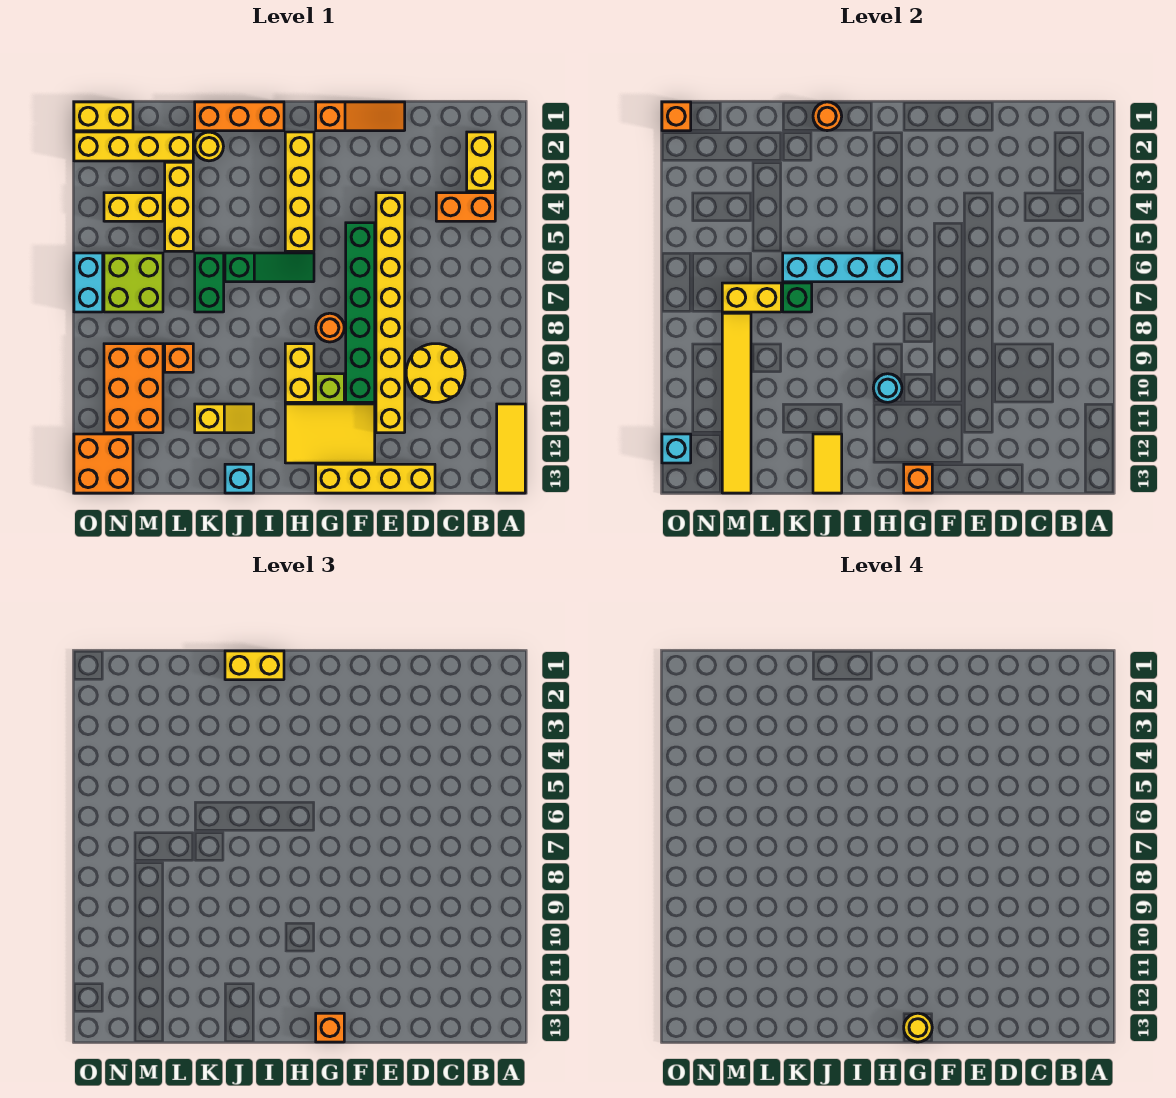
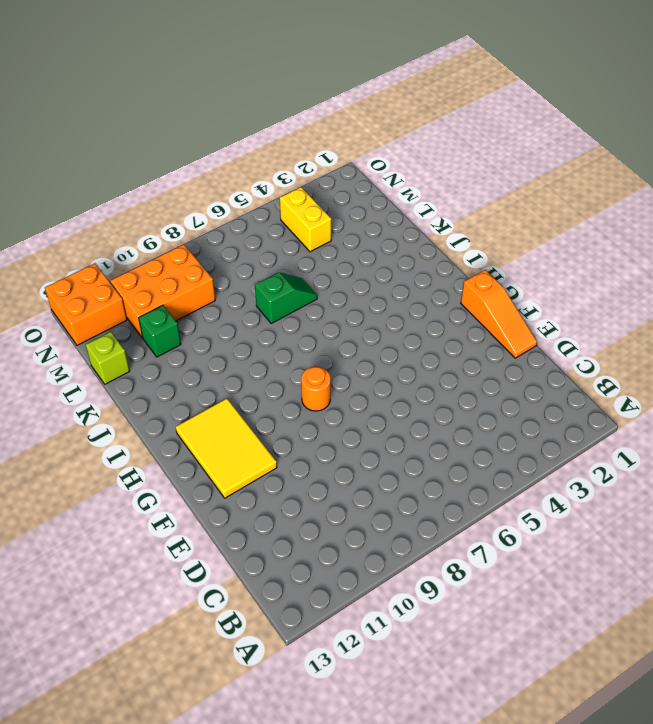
green slope K6:K7 level 1 top 7 -> green brick K6:K7 level 1
green brick L11 level 1 -> green brick K7 level 2
lime brick L13 level 1 -> lime brick G10 level 1
none -> yellow tile A11:A13 level 1
none -> yellow brick B2:B3 level 1
none -> orange brick B4:C4 level 1
none -> yellow round brick C9:D10 level 1

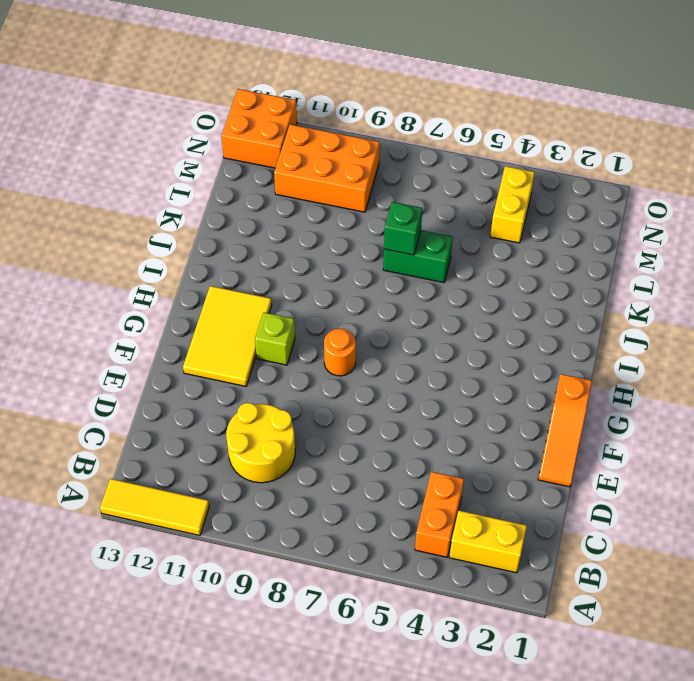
none -> yellow brick D13:G13 level 1
none -> yellow brick E4:E11 level 1
none -> green brick F5:F10 level 1
none -> yellow brick H2:H5 level 1

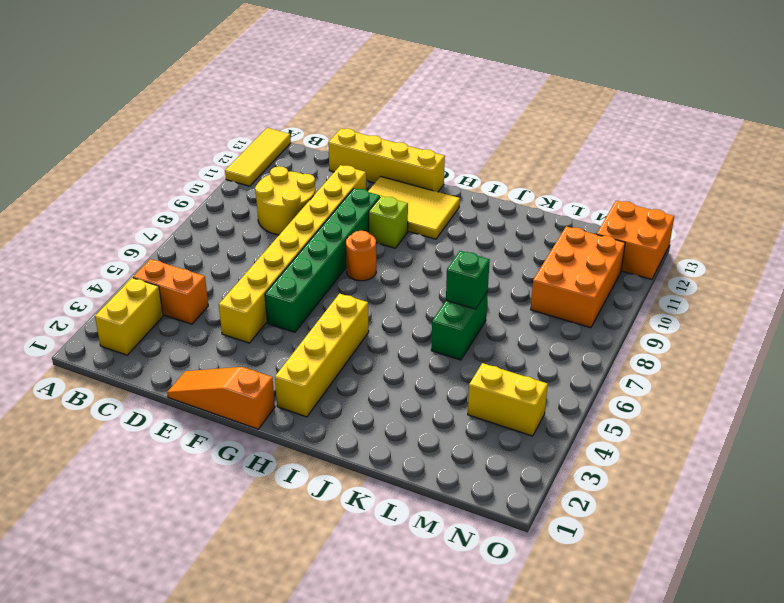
none -> green slope H6:J6 level 1 top J
none -> yellow brick H9:H10 level 1
none -> orange brick I1:K1 level 1
none -> yellow slope J11:K11 level 1 top K

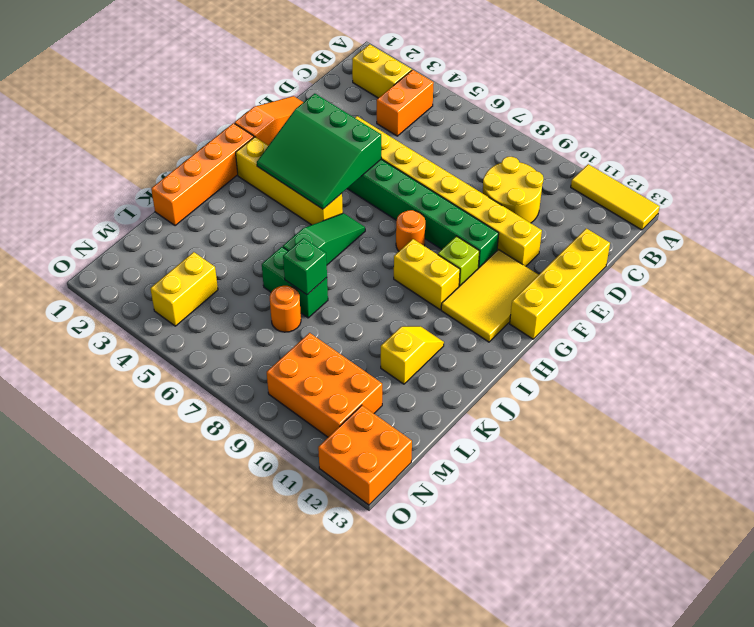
green slope F3:H5 level 2 top F -> none
orange brick H1:K1 level 1 -> orange brick I1:K1 level 1
orange round brick L7 level 1 -> orange round brick J1 level 2
none -> cyan brick J13 level 1
none -> yellow round brick K2 level 1
none -> yellow brick L2:O2 level 1
none -> yellow brick L3:L5 level 1

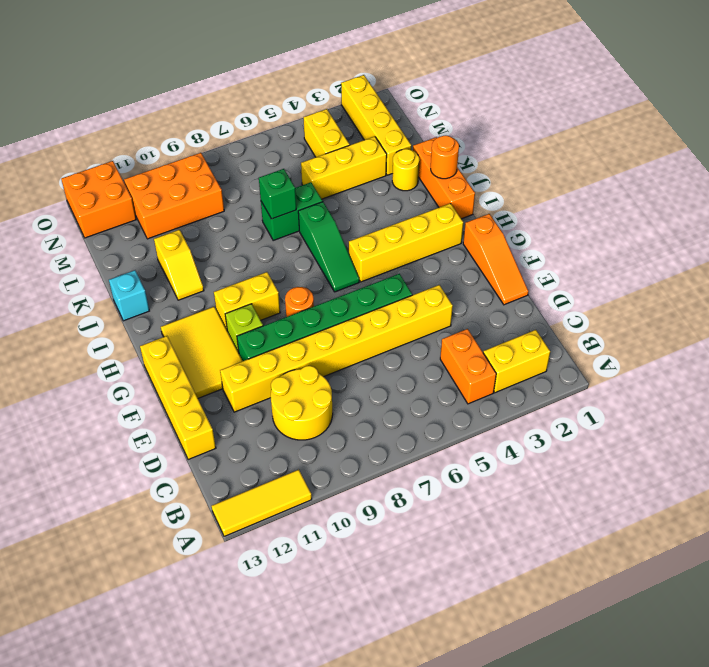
none -> orange brick L9 level 1
none -> lime brick M6:N7 level 1
none -> yellow brick N1:O1 level 1
none -> cyan brick O6:O7 level 1

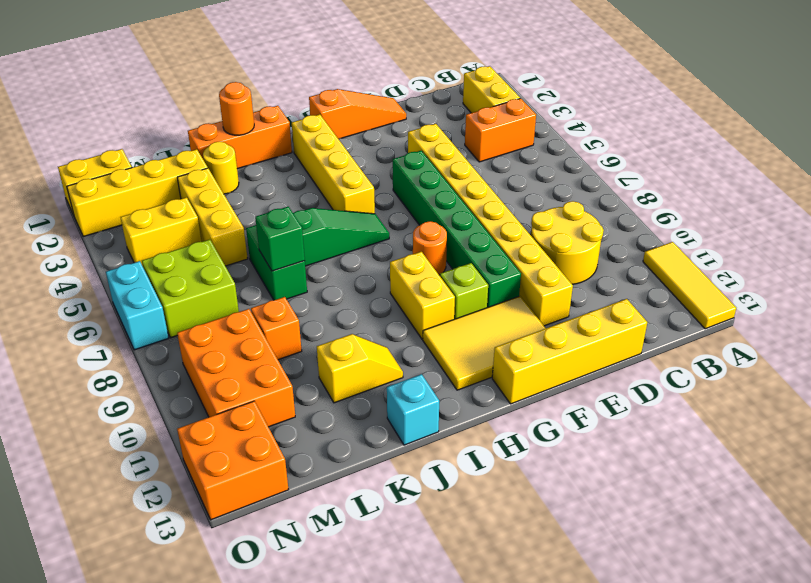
none -> orange brick G13 level 2
none -> cyan brick H6:K6 level 2
none -> cyan round brick H10 level 2
none -> yellow tile J12:J13 level 2

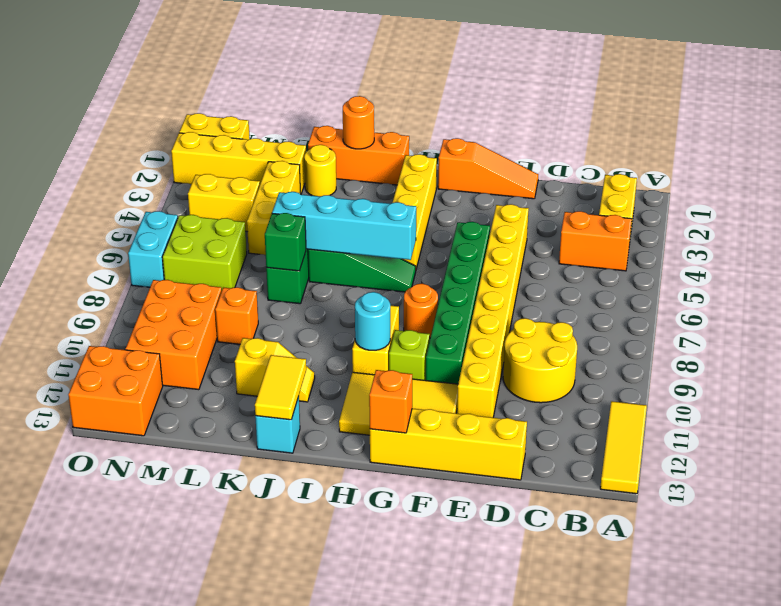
none -> yellow brick L7:M7 level 2
none -> yellow tile M8:M13 level 2
none -> orange brick O1 level 2
none -> cyan brick O12 level 2

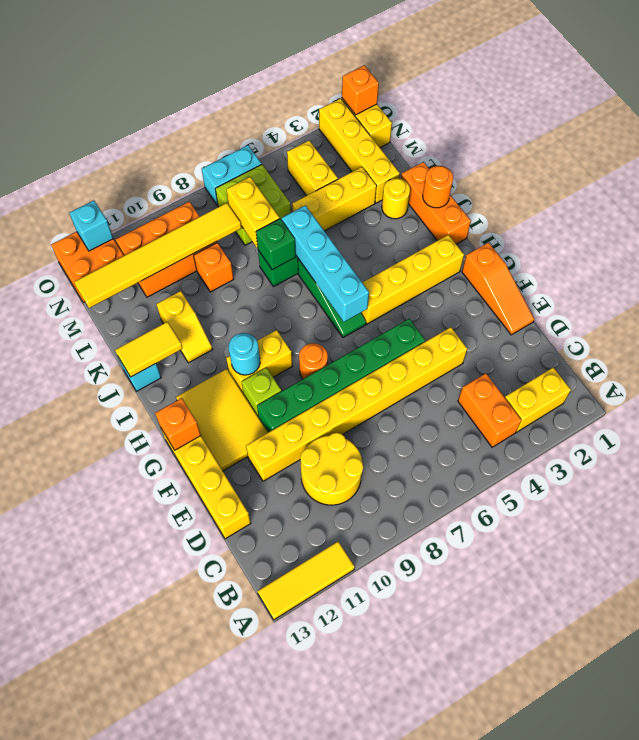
none -> orange brick G13 level 3
none -> yellow brick I1:J1 level 3
none -> yellow round brick G13 level 4

